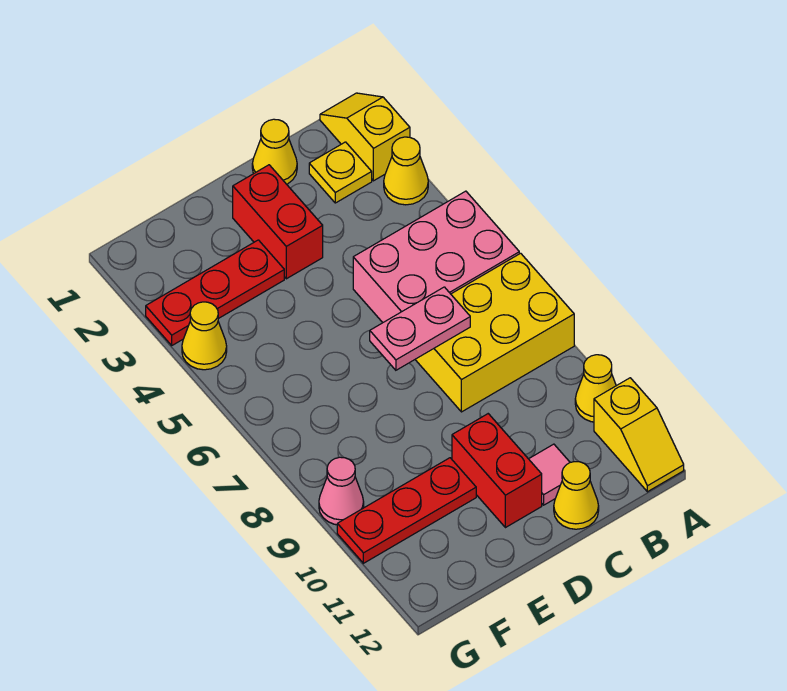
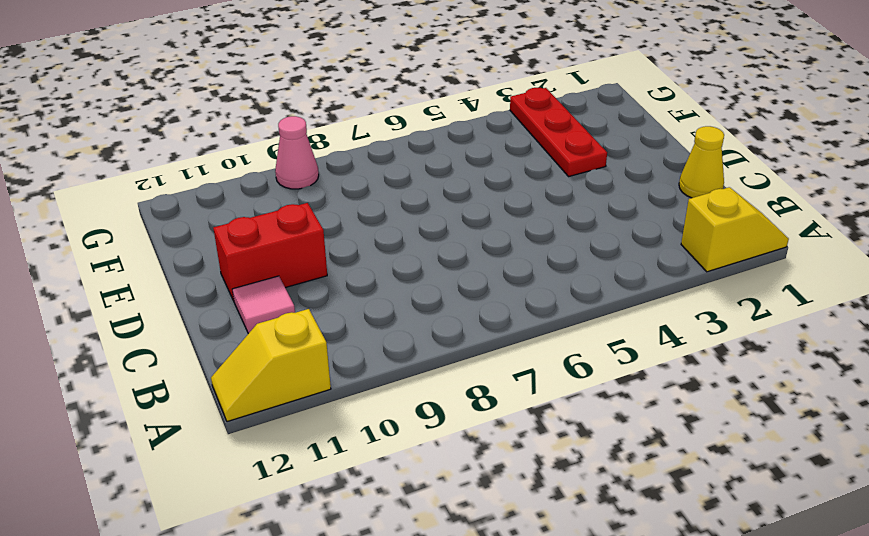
none -> yellow cone A3 level 1
none -> pink brick A5:C6 level 1
none -> yellow brick A7:C8 level 1

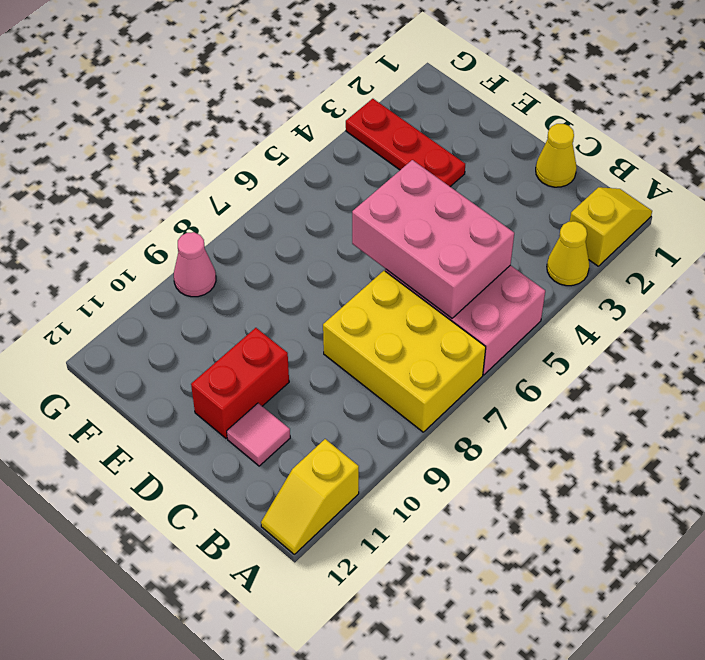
pink brick B5:D6 level 2 -> none
none -> yellow cone A10 level 1
none -> yellow plate B2 level 1
none -> yellow cone C12 level 1

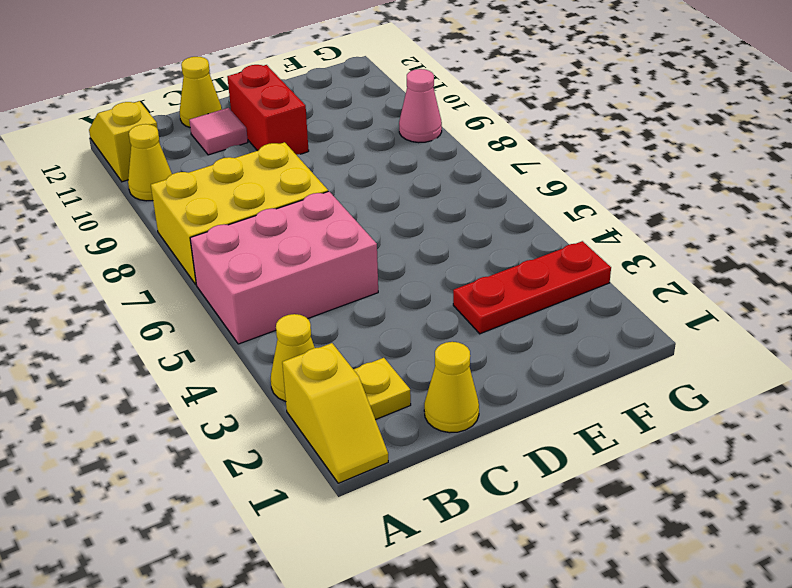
none -> red brick D2:D3 level 1
none -> red plate E10:G10 level 1
none -> yellow cone G4 level 1

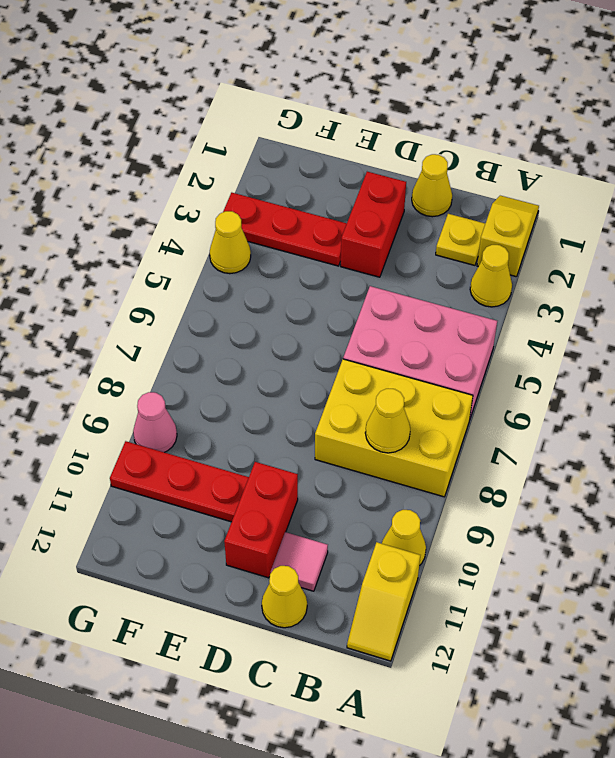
yellow cone B8 level 2 -> none
none -> pink plate C7:D7 level 2

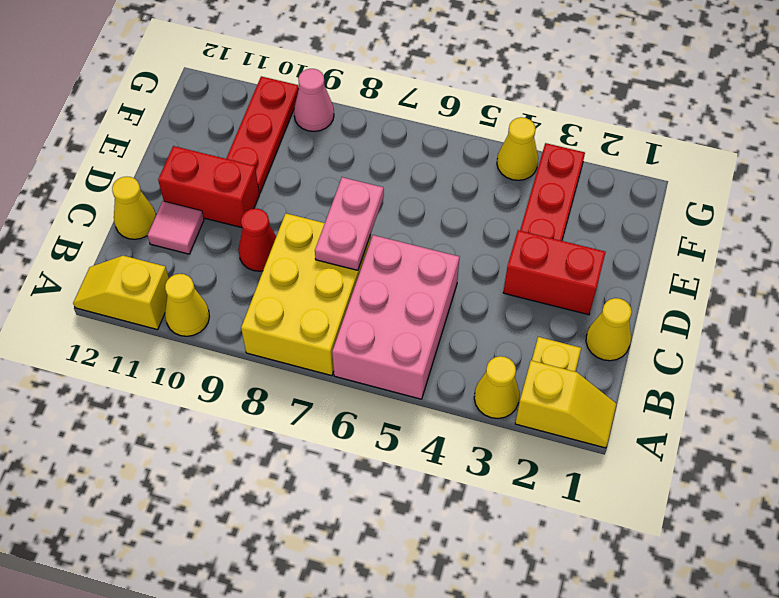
red cone C9 level 1 -> none

